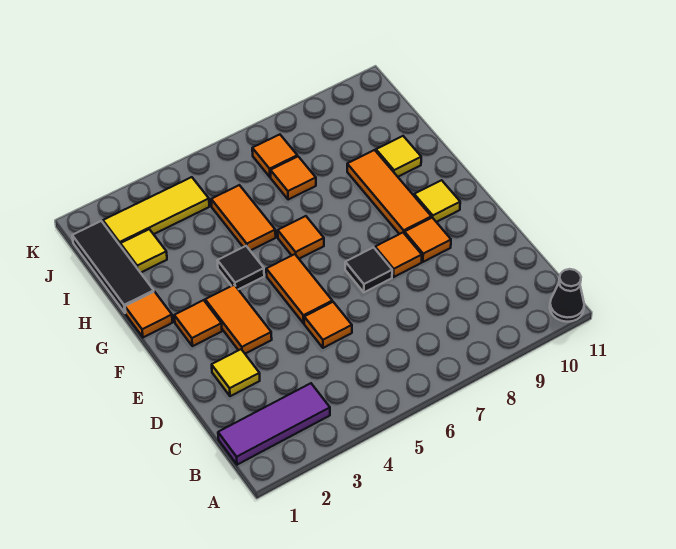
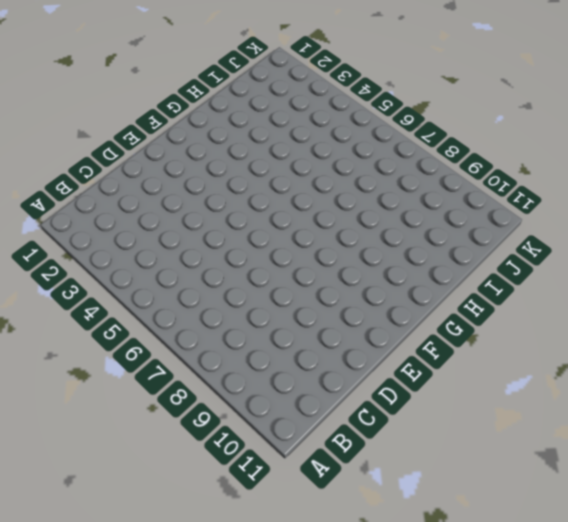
none -> black cone A11 level 1
none -> purple tile B1:B3 level 1
none -> yellow tile D2 level 1

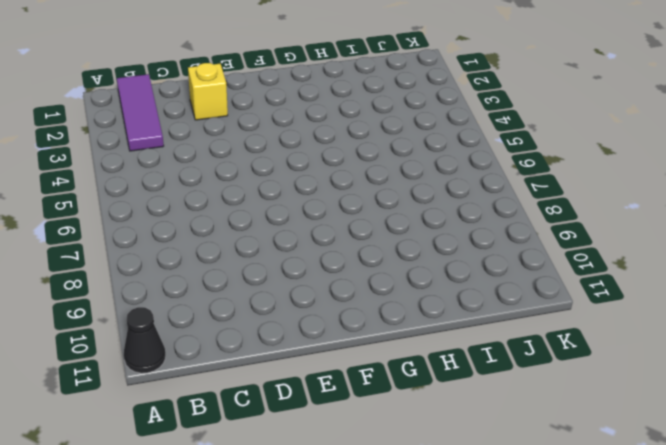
yellow brick D2 level 1 -> yellow tile D2 level 1
none -> orange tile D5 level 1
none -> orange tile E3:F3 level 1
none -> orange tile E5:F5 level 1

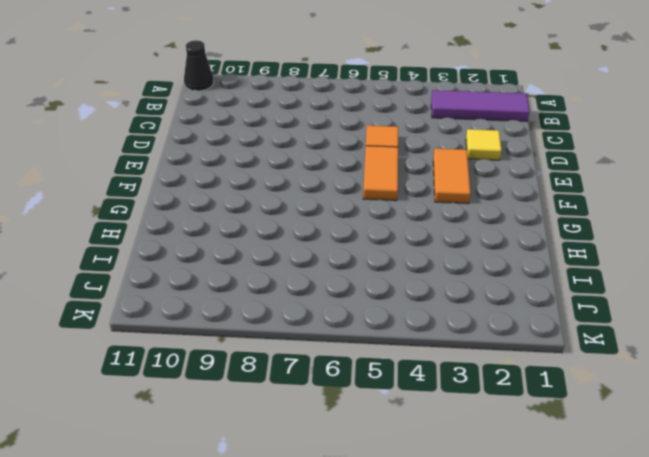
none -> black tile E7 level 1
none -> orange tile E8 level 1
none -> orange tile E9 level 1

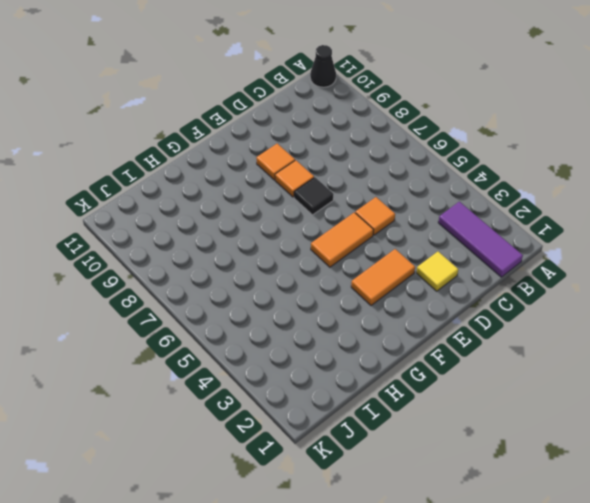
none -> orange tile F2 level 1
none -> orange tile F9:H9 level 1
none -> yellow tile F10 level 1

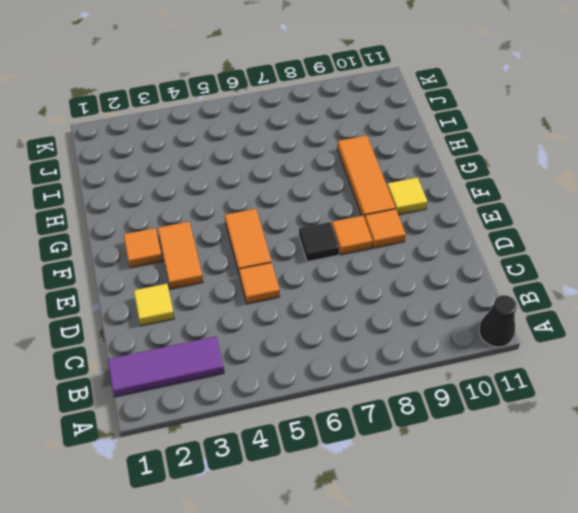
none -> orange tile G1 level 1
none -> black tile G4 level 1
none -> orange tile G6 level 1

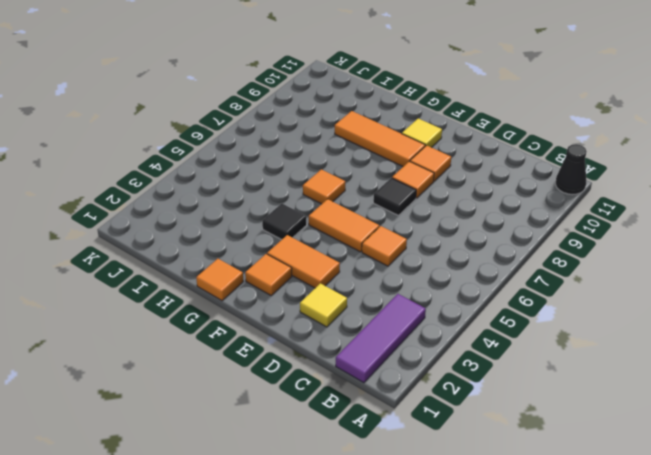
none -> black tile H1:J1 level 1
none -> orange tile H5:I5 level 1
none -> yellow tile H10 level 1

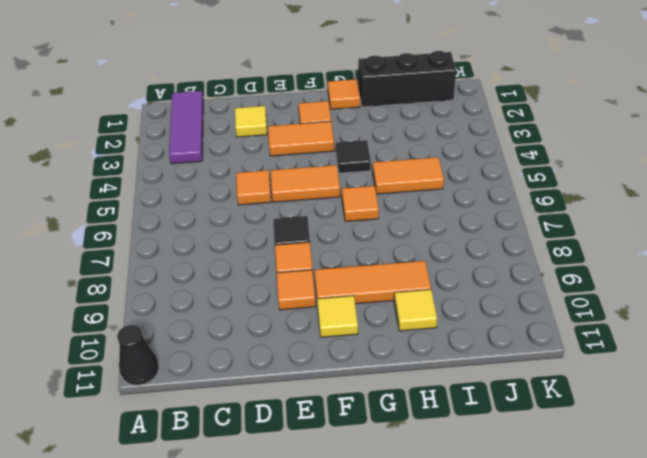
black brick H1:J1 level 1 -> black tile H1:J1 level 1
none -> yellow tile I2 level 1
none -> orange tile I7 level 1
none -> yellow tile J2:J4 level 1

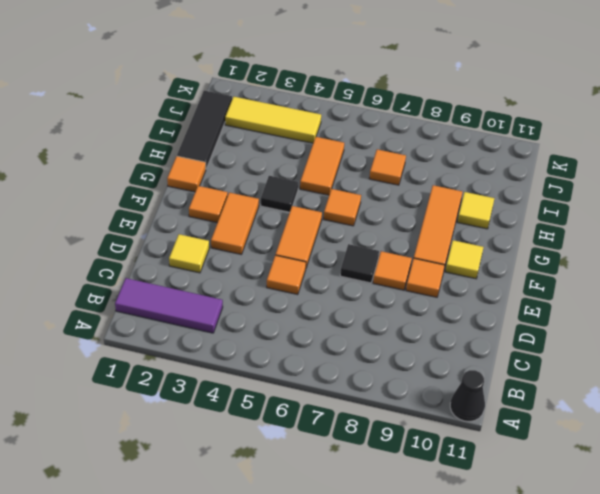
none -> yellow tile I2 level 1
none -> orange tile J7 level 1

